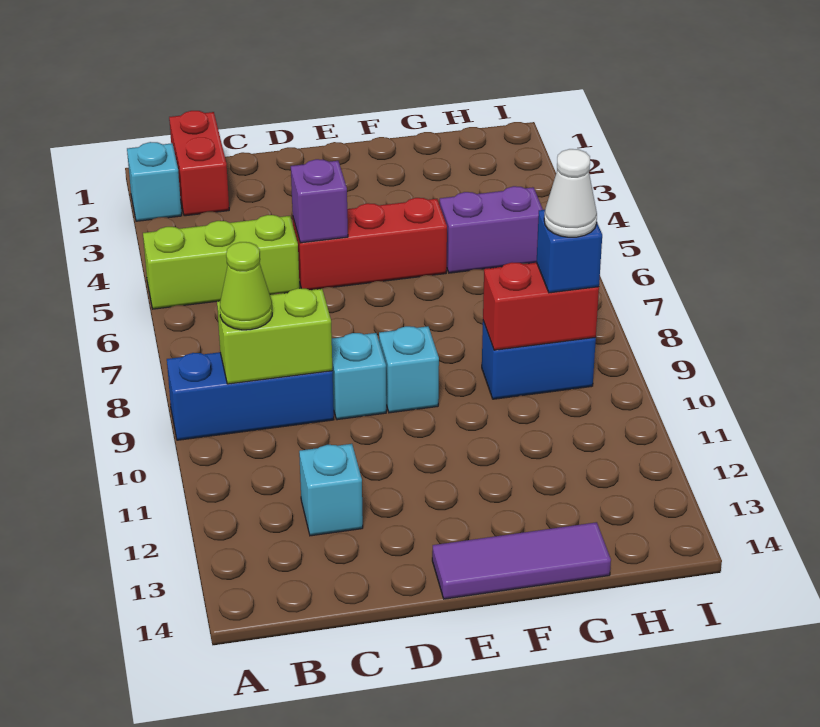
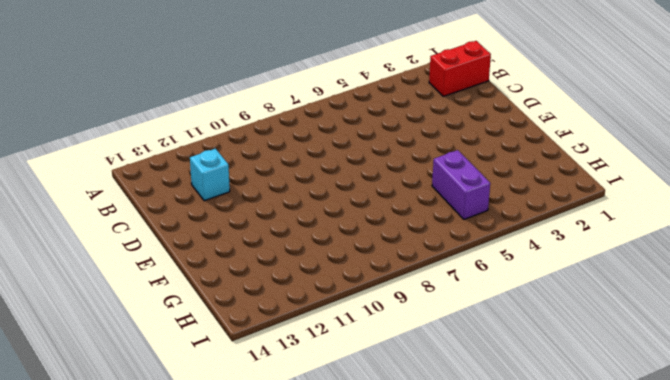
none -> cyan brick A2 level 1
none -> lime brick A5:C5 level 1
none -> blue brick A9:C9 level 1

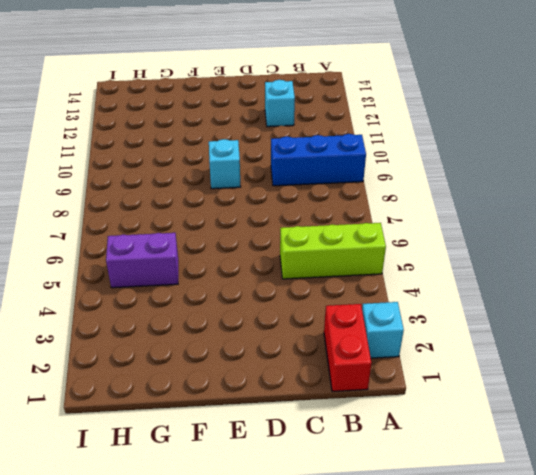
none -> red brick D5:F5 level 1
none -> cyan brick D9 level 1
none -> purple tile E14:G14 level 1

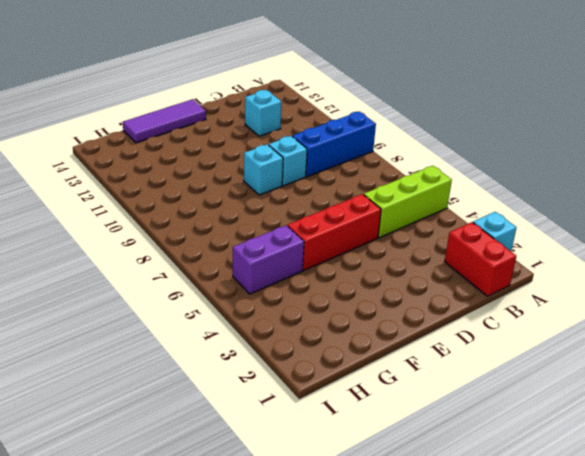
none -> blue brick G9:H9 level 1
none -> lime brick B9:C9 level 2
none -> purple brick D5 level 2

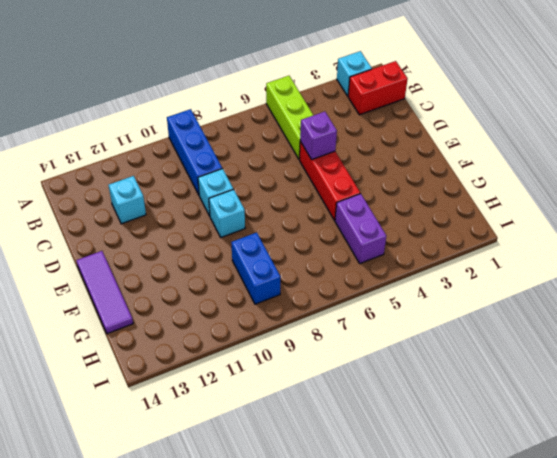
none -> lime brick B9:C9 level 2
none -> red brick G9:H9 level 2
none -> lime cone B9 level 3

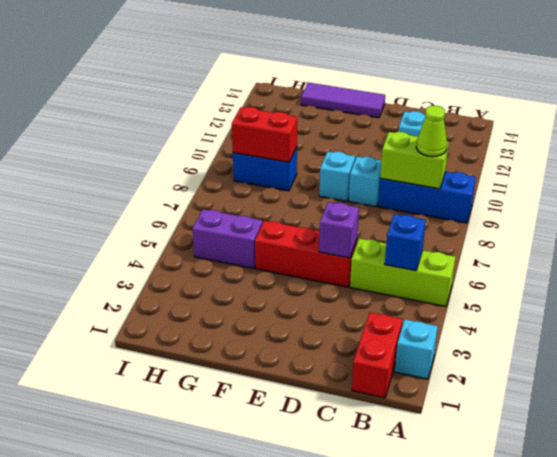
blue brick B5 level 2 -> blue brick H9 level 3
none -> white cone H9 level 4

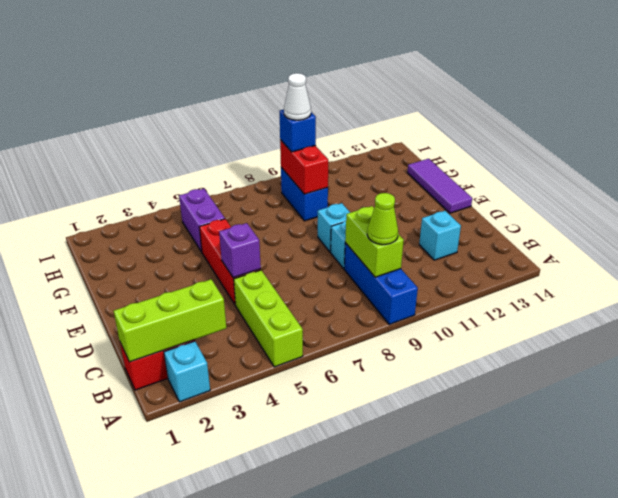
lime brick B1:B3 level 2 -> none

